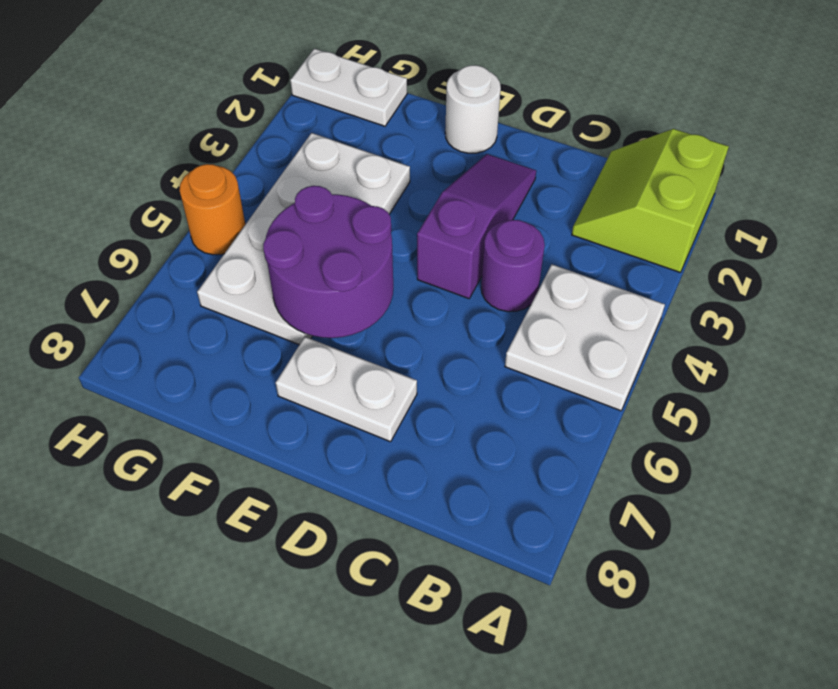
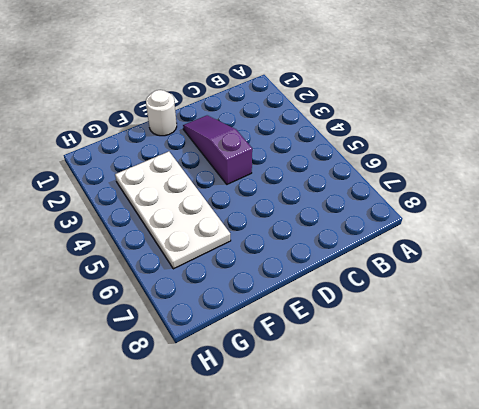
none -> lime slope A1:B2 level 1 top A
none -> white plate A4:B5 level 1

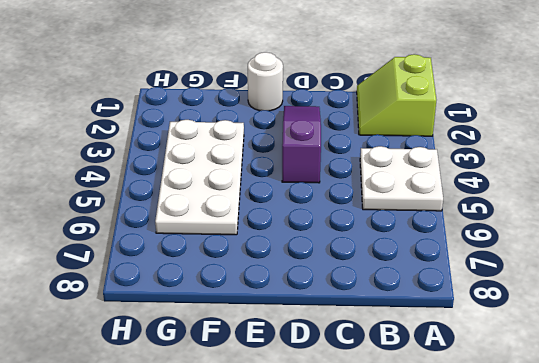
none -> purple round brick C4 level 1
none -> white plate D7:E7 level 1

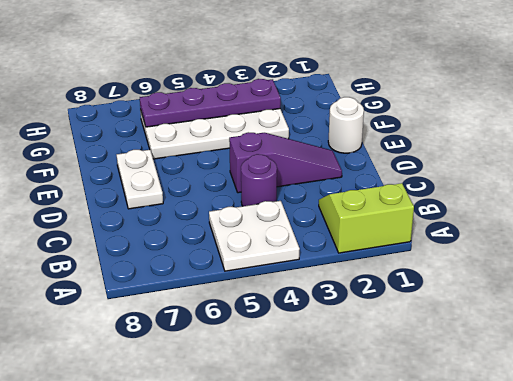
purple plate G3:G6 level 2 -> none
none -> white plate G1:H1 level 1
none -> orange round brick H5 level 1

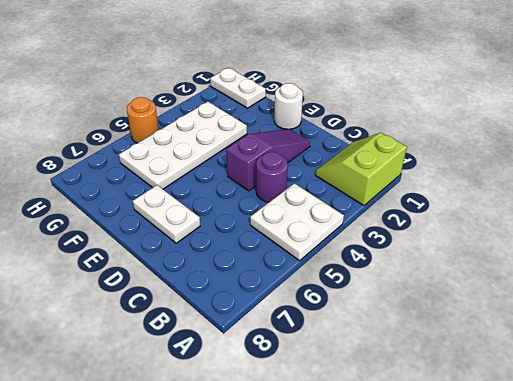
none -> purple round brick E5:F6 level 2

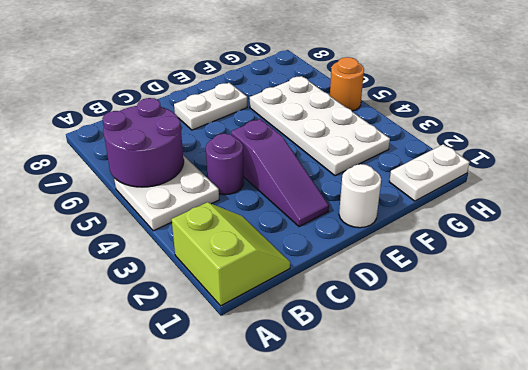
purple round brick A5:B6 level 2 -> purple round brick E5:F6 level 2

